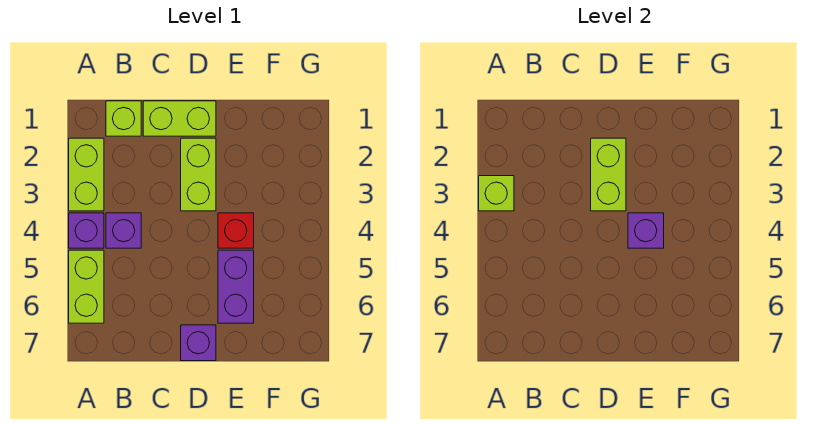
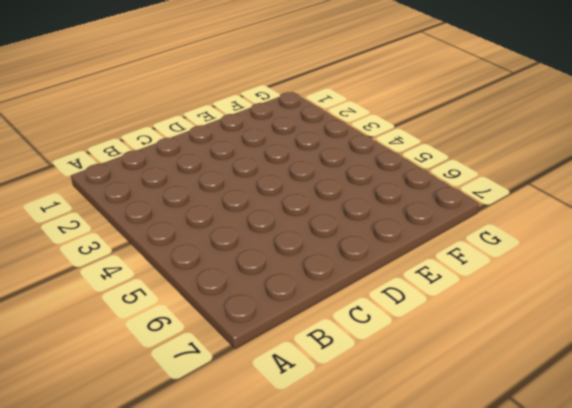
none -> lime brick A2:A3 level 1
none -> purple brick A4 level 1
none -> lime brick A5:A6 level 1

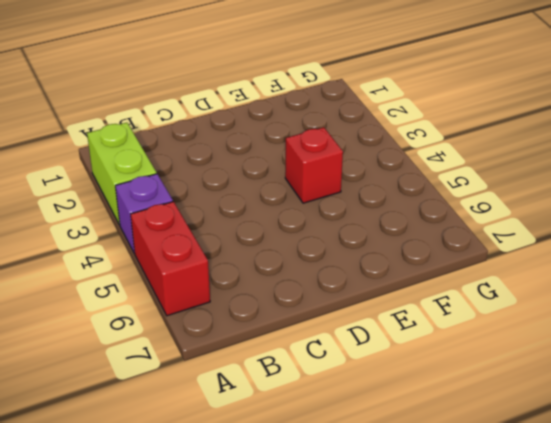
red brick A5:A6 level 1 -> lime brick A5:A6 level 1
none -> lime brick B1 level 1
none -> purple brick B4 level 1
none -> lime brick C1:D1 level 1

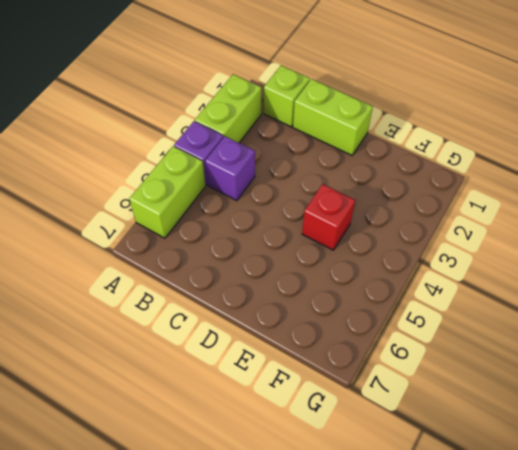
none -> lime brick D2:D3 level 1
none -> purple brick D7 level 1
none -> purple brick E5:E6 level 1

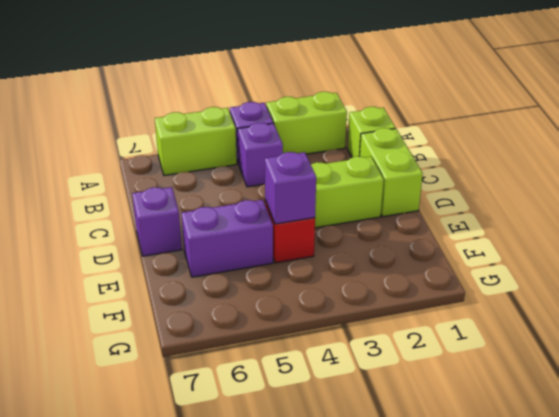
none -> lime brick A3 level 2
none -> lime brick D2:D3 level 2

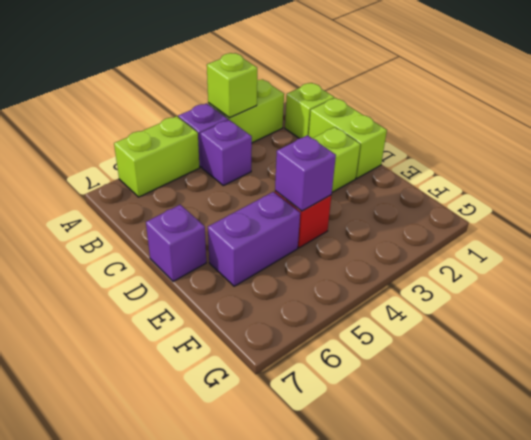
none -> lime brick D2:D3 level 2

